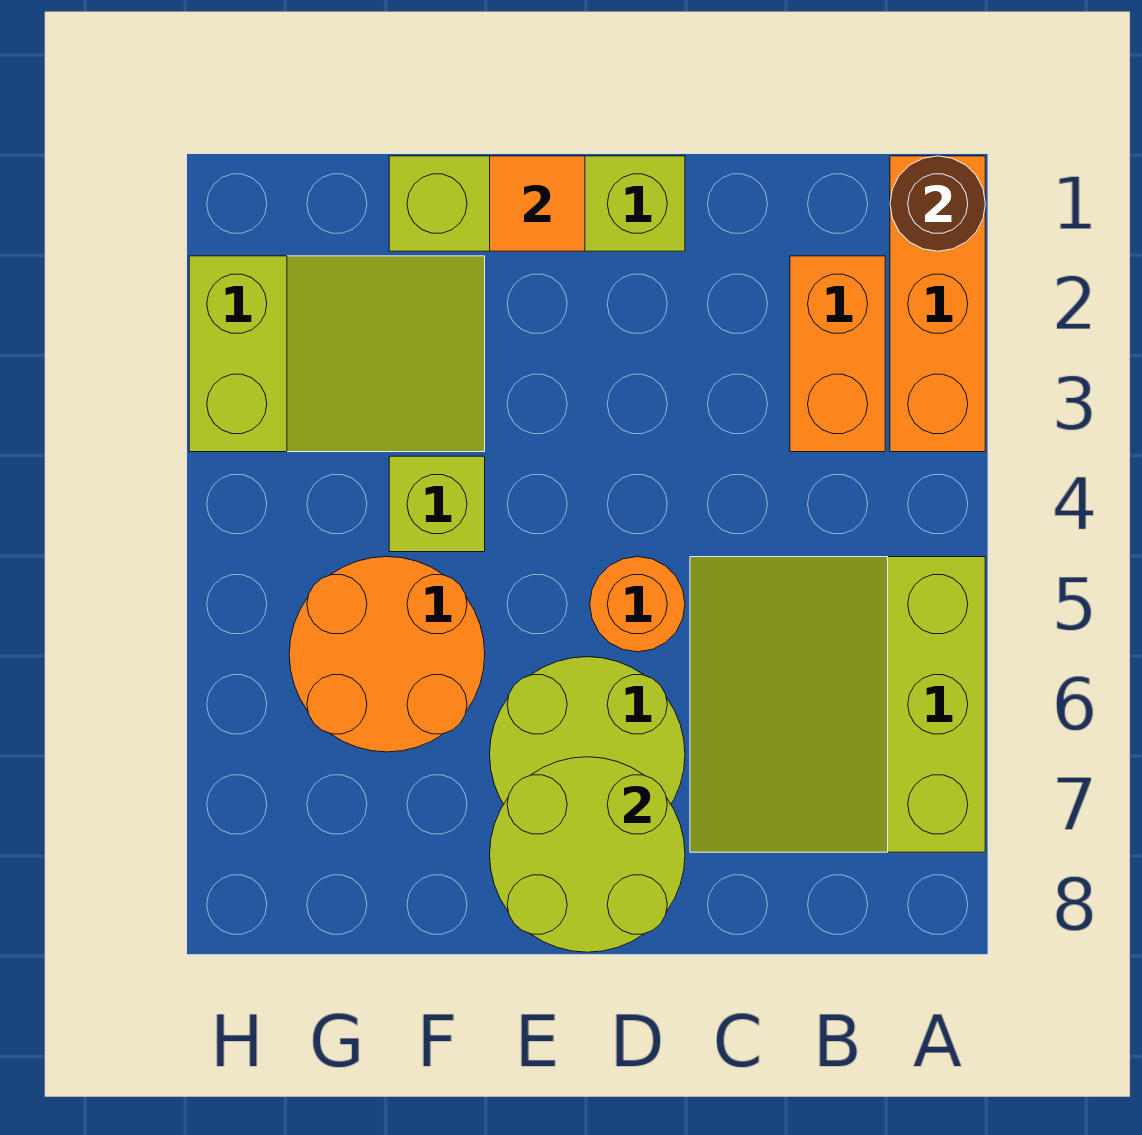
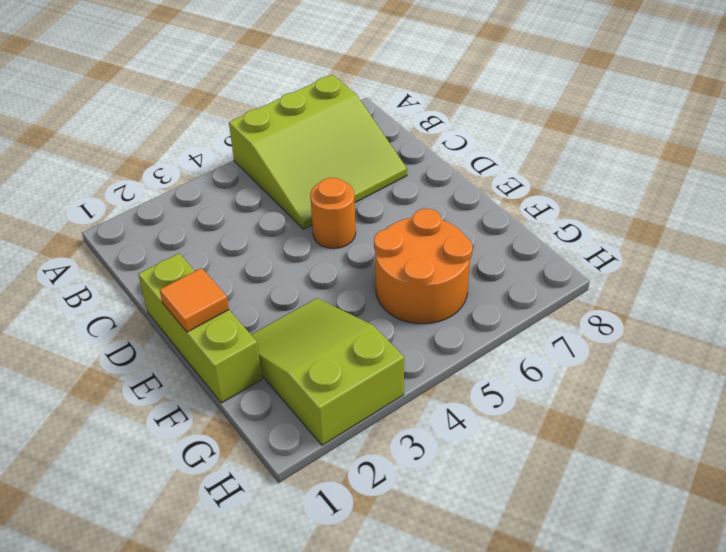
none -> orange brick A1:A3 level 1
none -> orange brick B2:B3 level 1
none -> lime round brick D6:E7 level 1

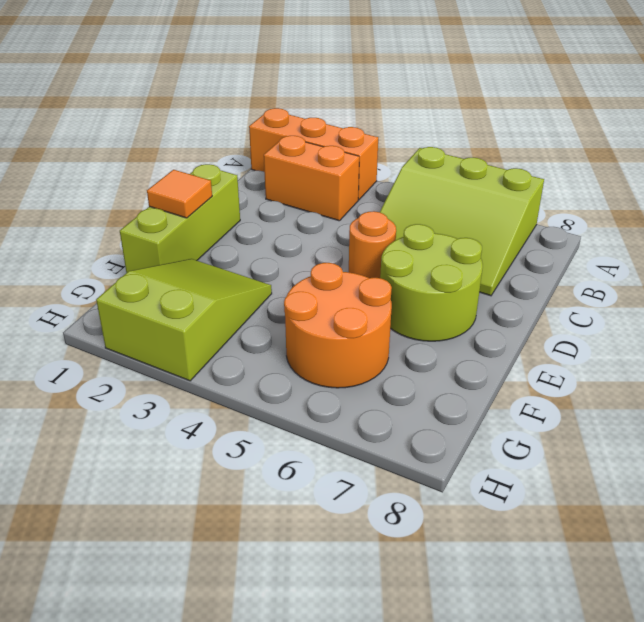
none -> lime brick F4 level 1
none -> brown round brick A1 level 2
none -> lime round brick D7:E8 level 2

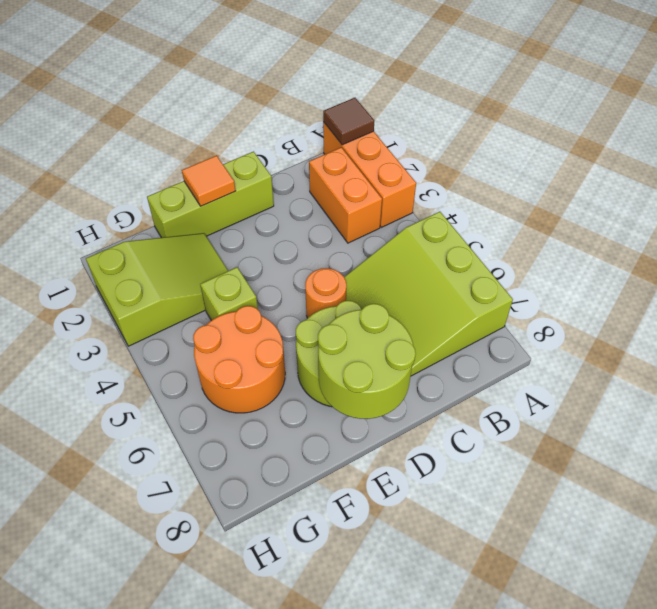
brown tile A1 level 2 -> brown round brick A1 level 2

